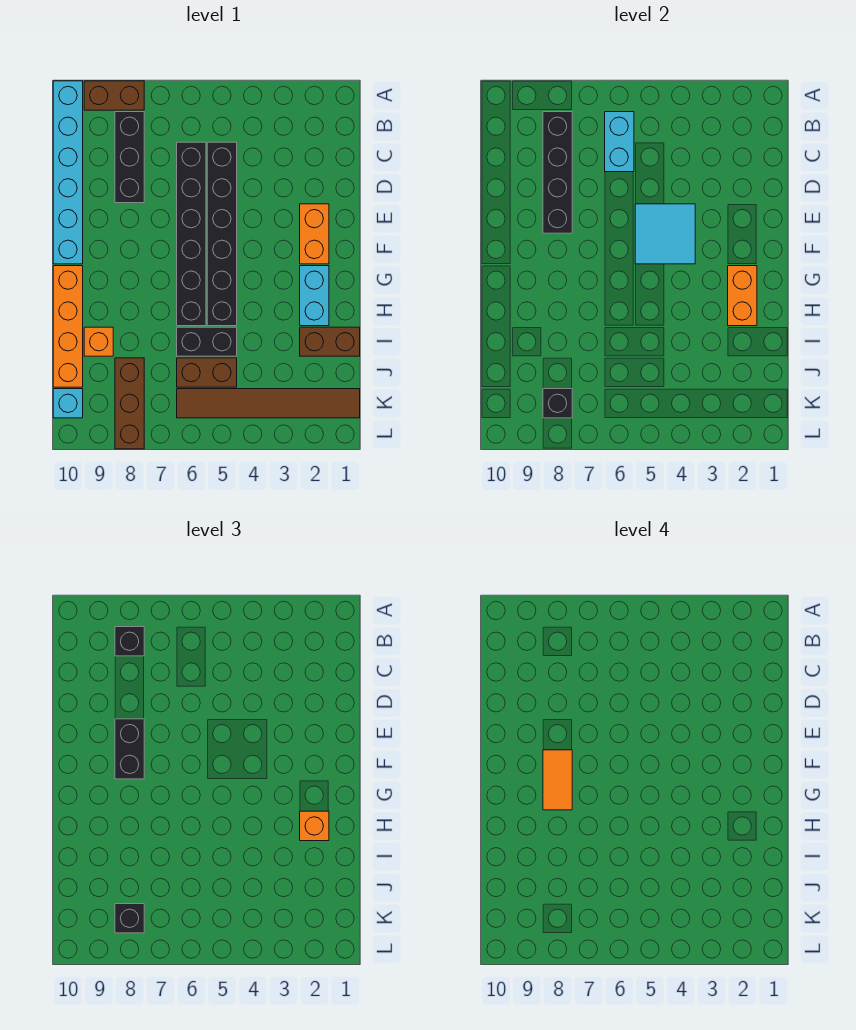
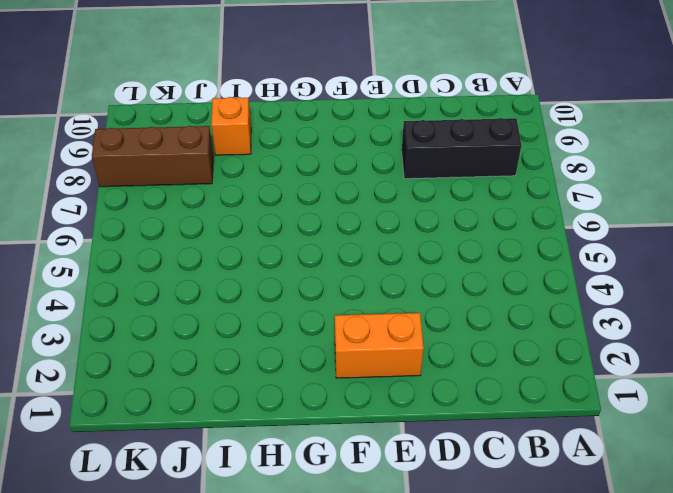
none -> brown brick A8:A9 level 1
none -> cyan brick A10:F10 level 1
none -> black brick C5:H5 level 1

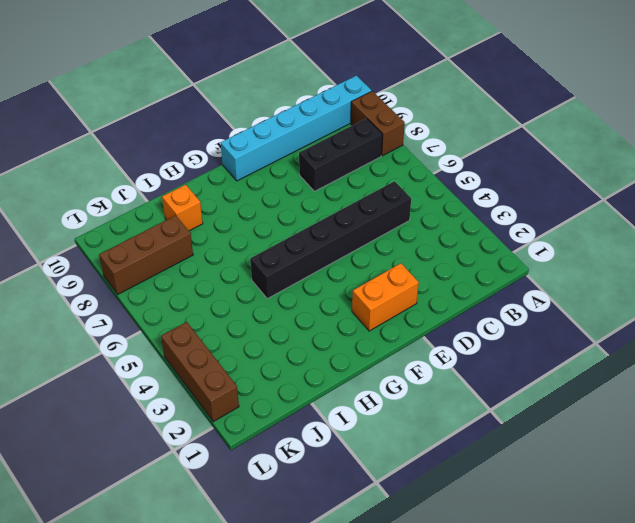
brown brick L2:L4 level 1 -> none
none -> black brick C6:H6 level 1
none -> cyan brick G2:H2 level 1
none -> orange brick G10:J10 level 1

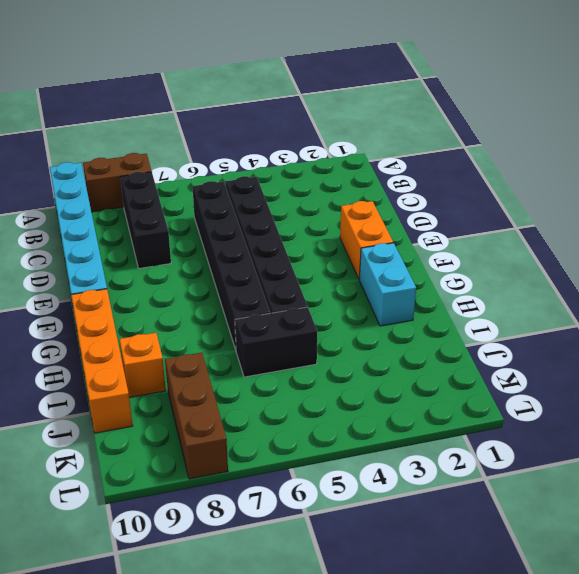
none -> brown brick I1:I2 level 1
none -> brown brick J5:J6 level 1
none -> brown tile K1:K6 level 1

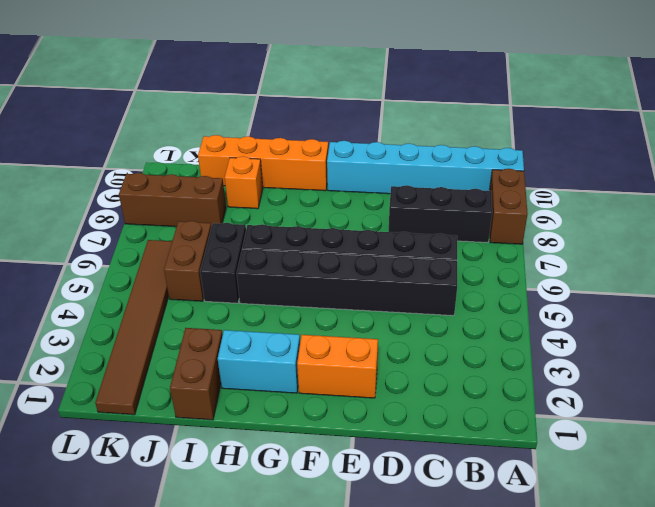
none -> cyan brick K10 level 1
none -> cyan brick B6:C6 level 2
none -> black brick B8:E8 level 2

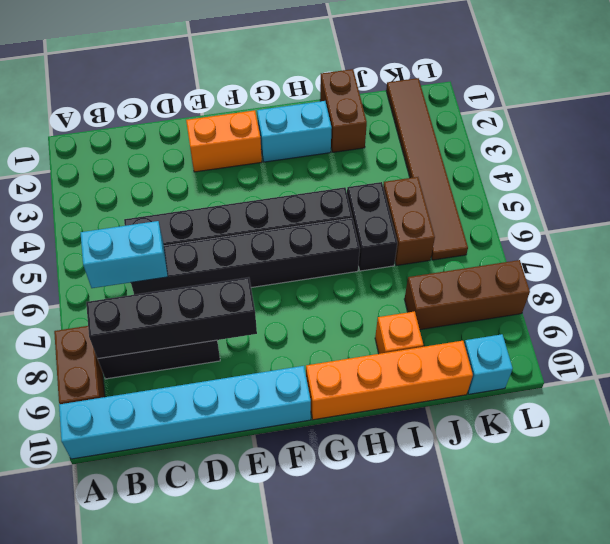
none -> cyan tile E4:F5 level 2
none -> orange brick G2:H2 level 2
none -> black brick K8 level 2

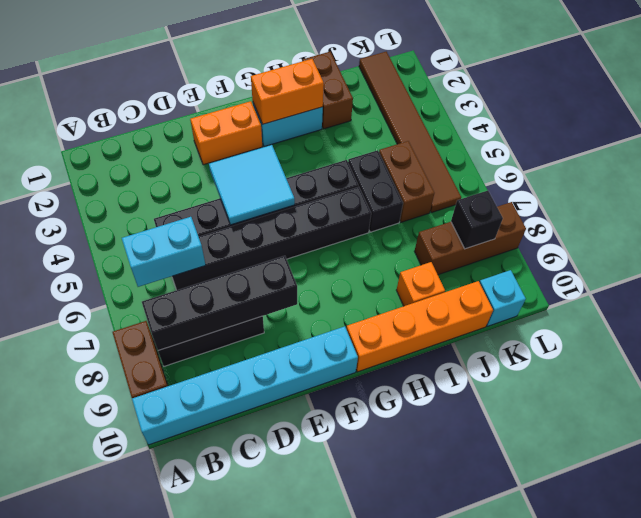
none -> black brick B8 level 3
none -> black brick E8:F8 level 3
none -> orange brick H2 level 3

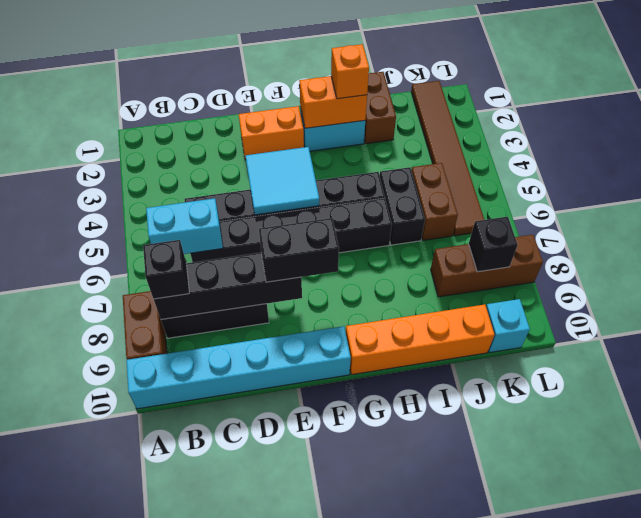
none -> orange brick I9 level 1
none -> black brick K8 level 3
none -> orange tile F8:G8 level 4

